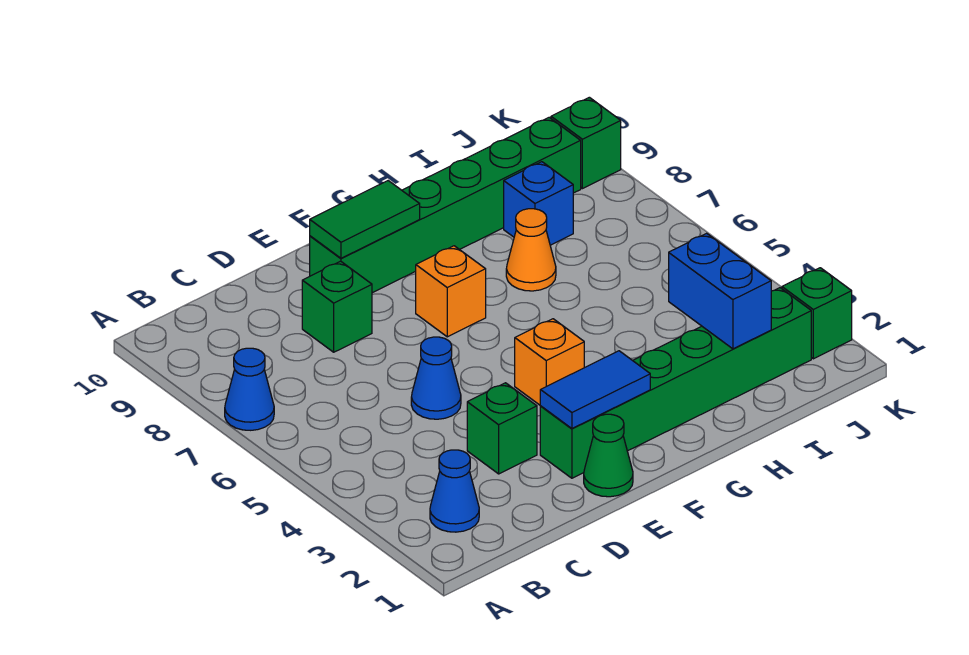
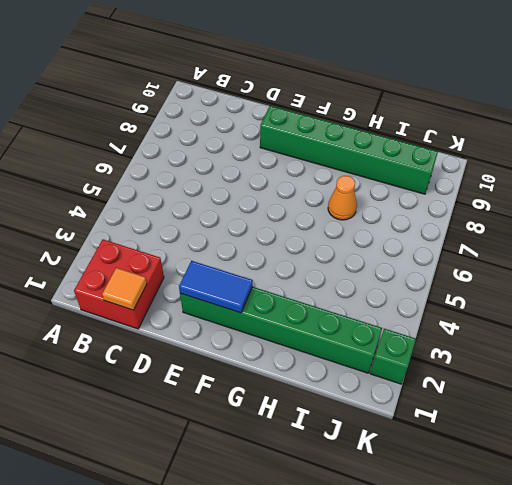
red brick B1:C2 level 1 -> blue cone B2 level 1
orange tile C1 level 2 -> none
none -> blue cone A7 level 1
none -> green brick D3 level 1
none -> blue cone D5 level 1

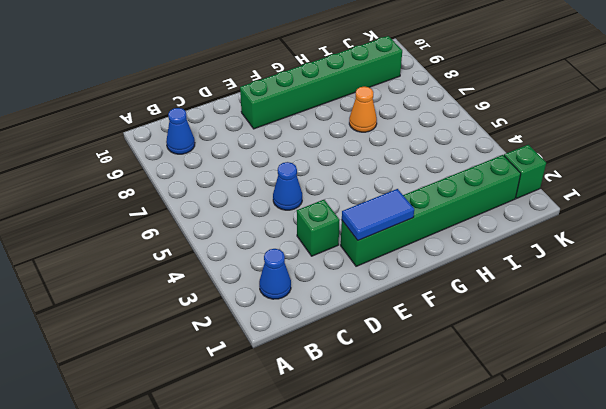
blue cone B9 level 1 -> blue cone A7 level 1
none -> green brick D8 level 1
none -> green cone E1 level 1
none -> orange brick F4 level 1

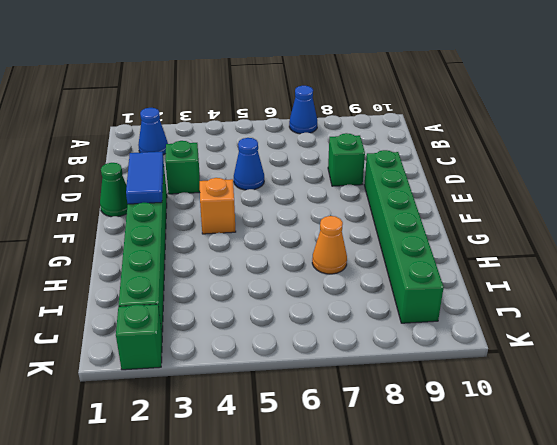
none -> orange brick F7 level 1
none -> blue brick I8 level 1
none -> green brick K9 level 1

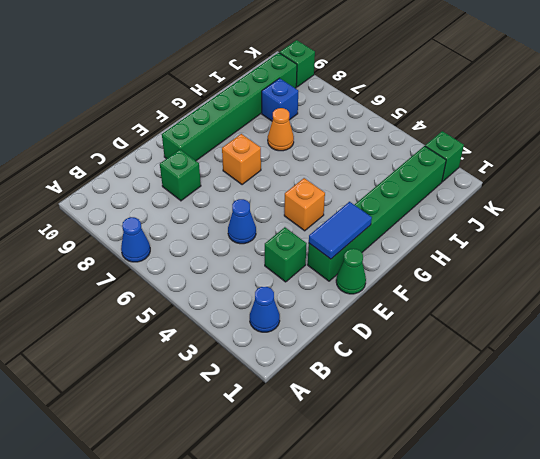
none -> green tile E9:F9 level 2
none -> blue brick I2:I3 level 2

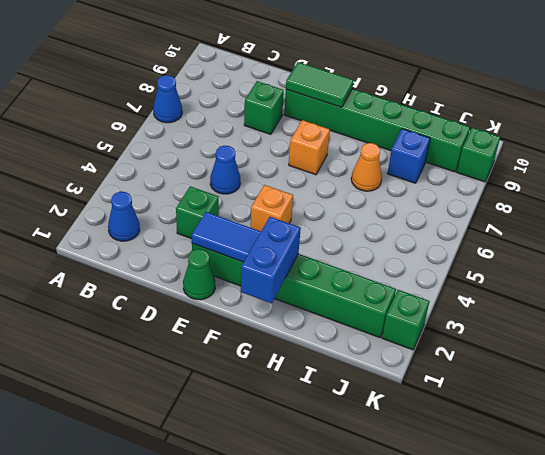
blue brick G1:G2 level 2 -> blue brick I2:I3 level 2

